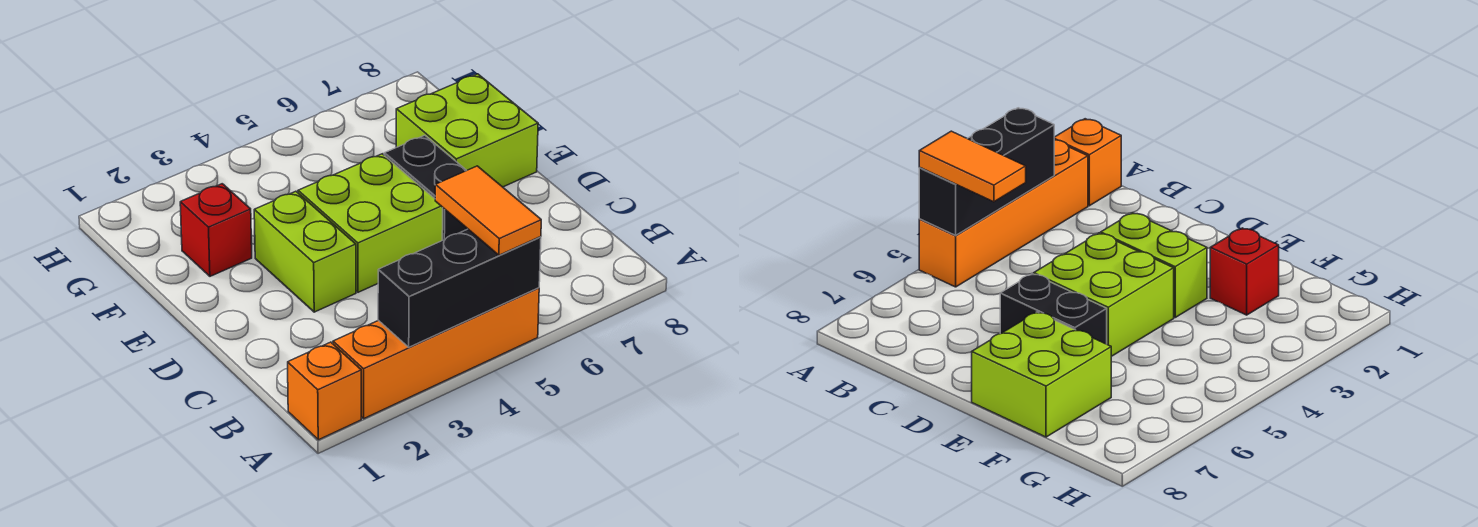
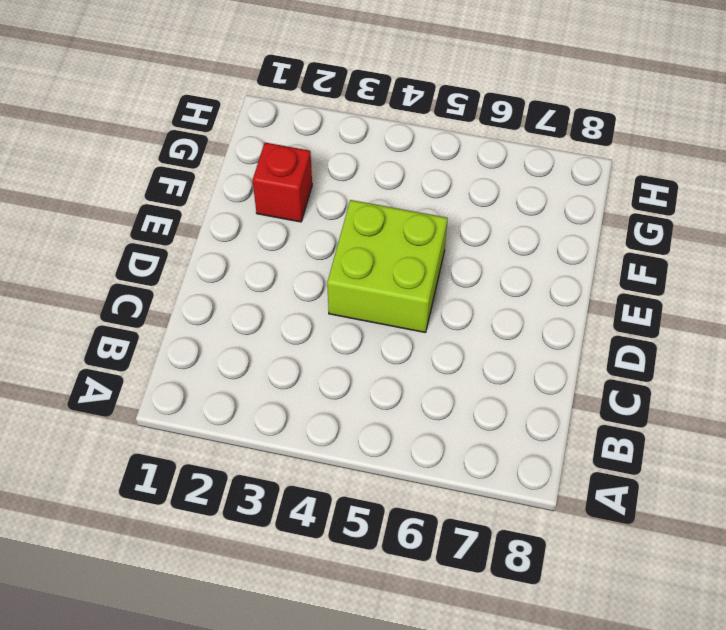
none -> orange brick A1 level 1
none -> orange brick A2:A5 level 1

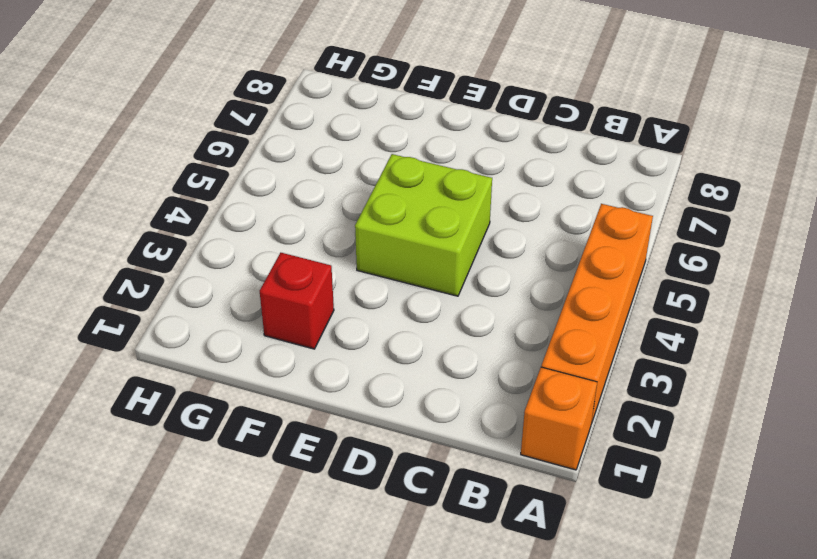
none -> lime brick D3:E3 level 1
none -> black brick D6:E6 level 1

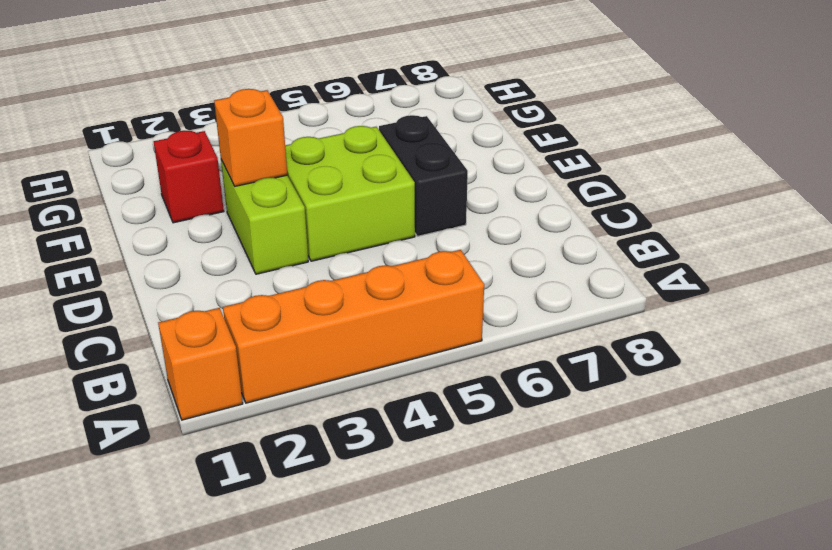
orange brick E3 level 2 -> none
none -> lime brick E7:F8 level 1
none -> black brick A3:A5 level 2

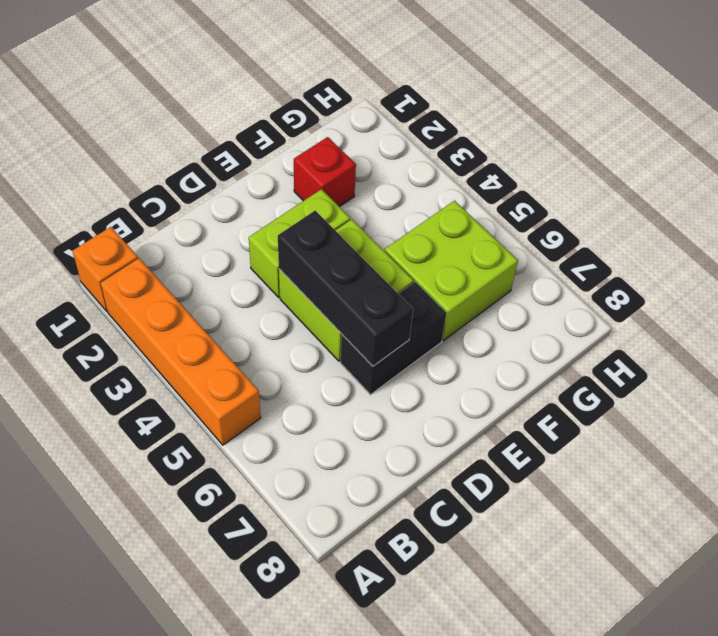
black brick D4:D6 level 2 -> black brick A3:A5 level 2
lime brick F5:G6 level 1 -> lime brick E7:F8 level 1
none -> orange tile A5:B5 level 3

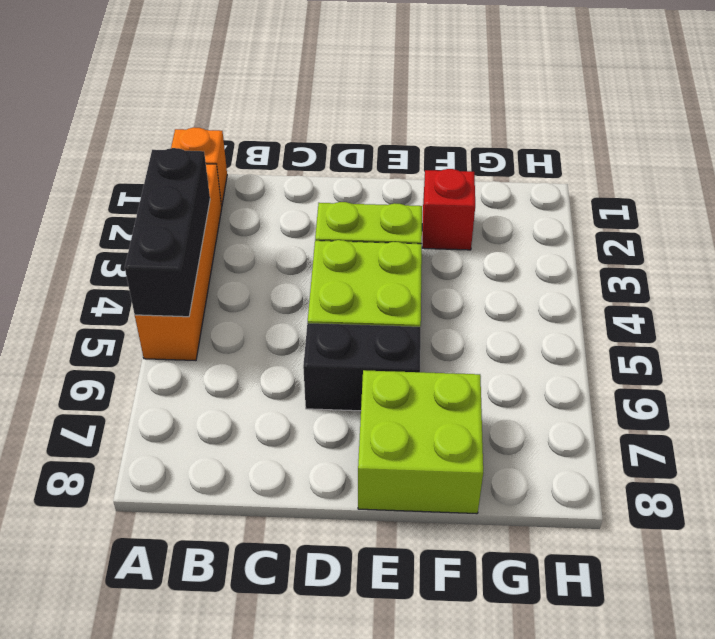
none -> orange tile A5:B5 level 3

